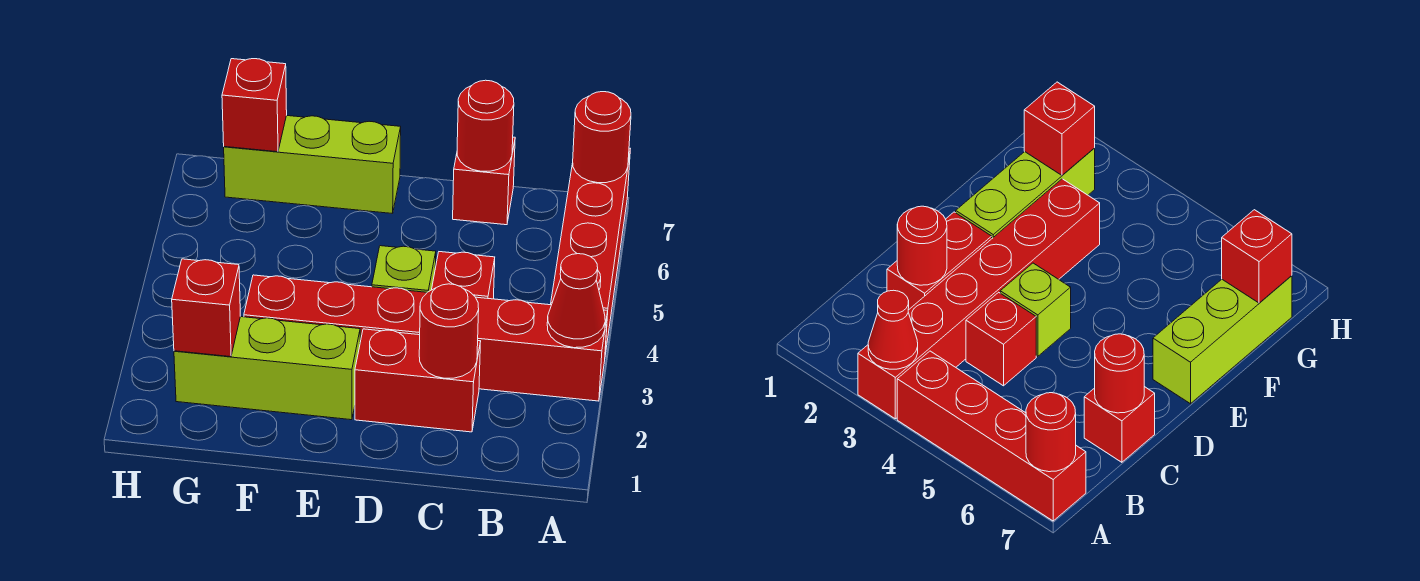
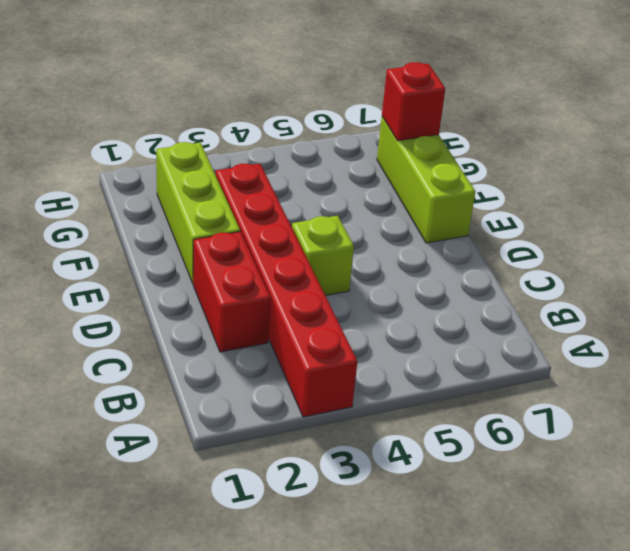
none -> red brick A4:A7 level 1
none -> red brick C4 level 1
none -> red brick C7 level 1

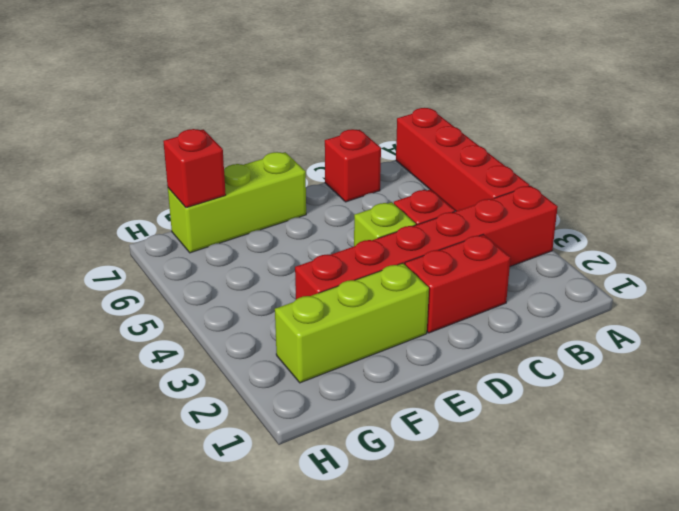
none -> red cone A3 level 2
none -> red round brick A7 level 2
none -> red round brick C2 level 2

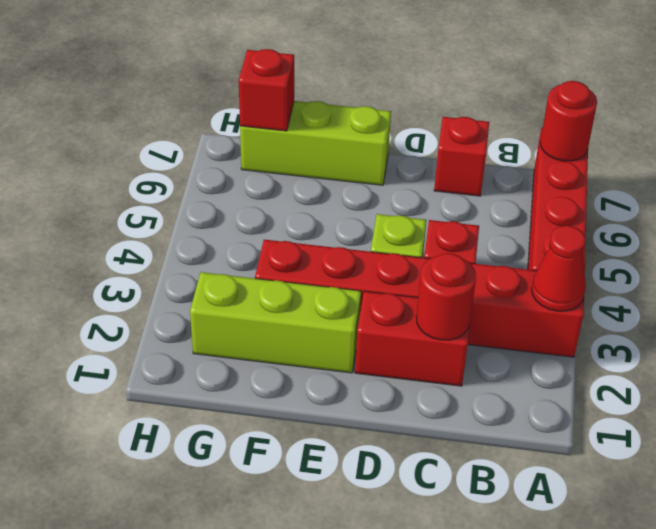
none -> red round brick C7 level 2
none -> red brick G2 level 2

